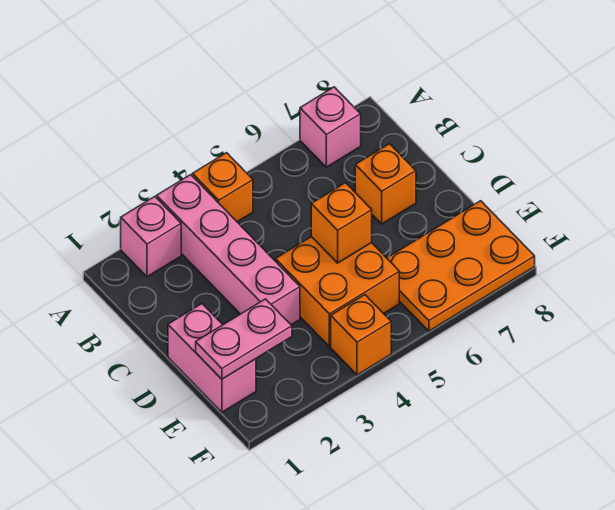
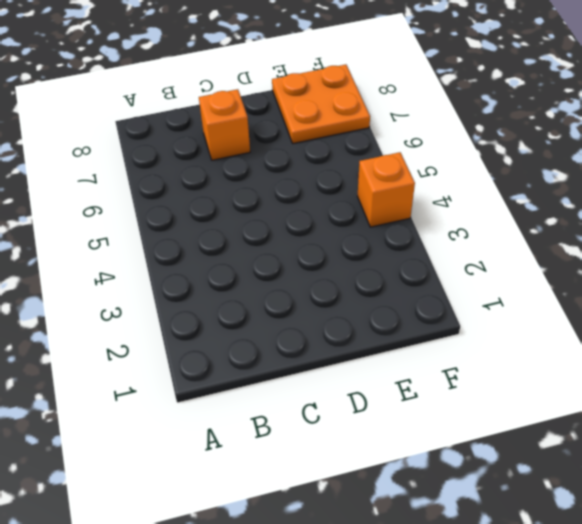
orange plate E7:F8 level 1 -> orange plate E6:F8 level 1
none -> pink brick A2 level 1
none -> pink brick A3:D3 level 1

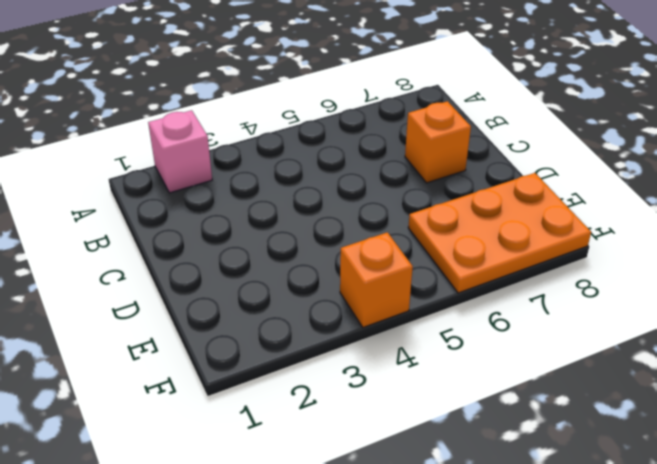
none -> pink brick A3:D3 level 1
none -> orange brick A4 level 1

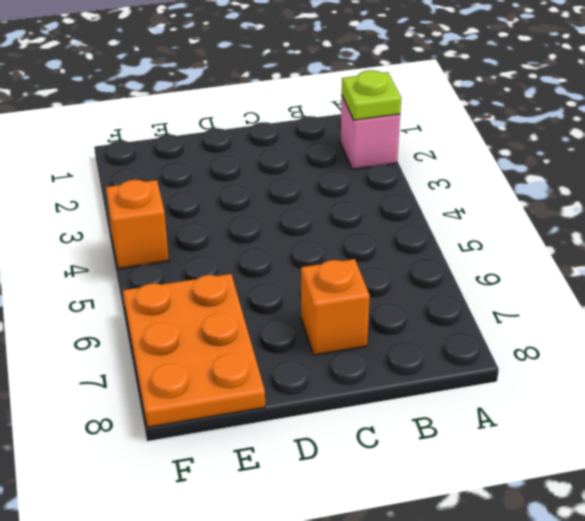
lime plate A2 level 2 -> none
none -> pink brick A3:D3 level 1
none -> orange brick A4 level 1

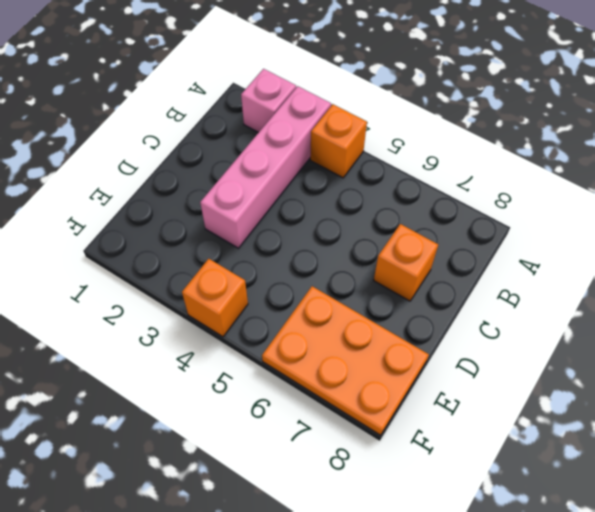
none -> pink brick A7 level 1
none -> pink brick D1:E1 level 1

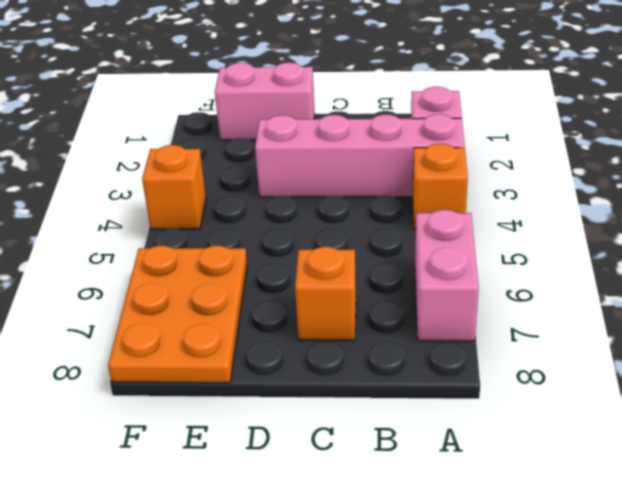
pink brick A6:A7 level 1 -> pink brick A7 level 1
none -> orange brick D4:E5 level 1
none -> orange brick D5 level 2

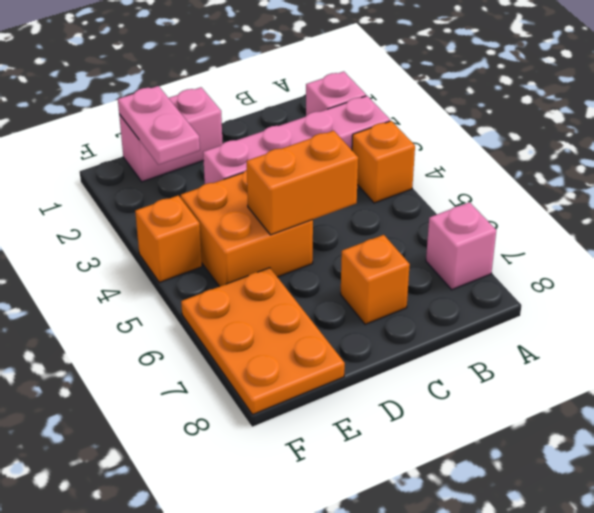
orange brick C5:D5 level 2 -> orange brick D5 level 2

